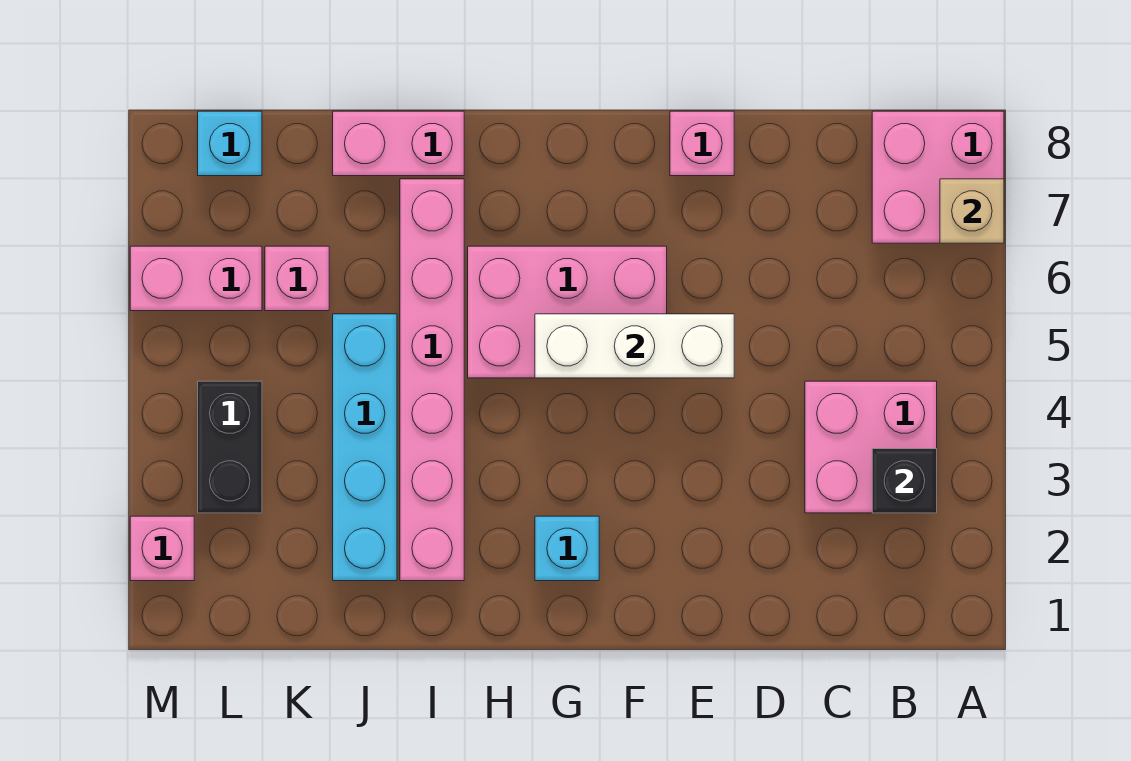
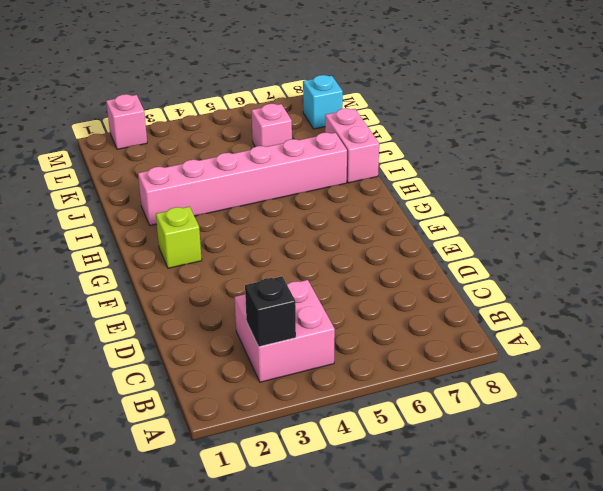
lime brick G2 level 1 -> cyan brick G2 level 1
none -> pink brick A7:B8 level 1
none -> pink brick E8 level 1
none -> pink brick F5:H6 level 1

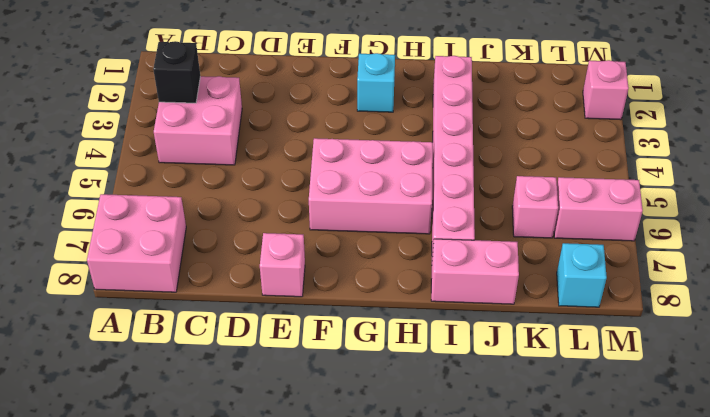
none -> cyan brick J2:J5 level 1
none -> black brick L3:L4 level 1
none -> tan brick A7 level 2

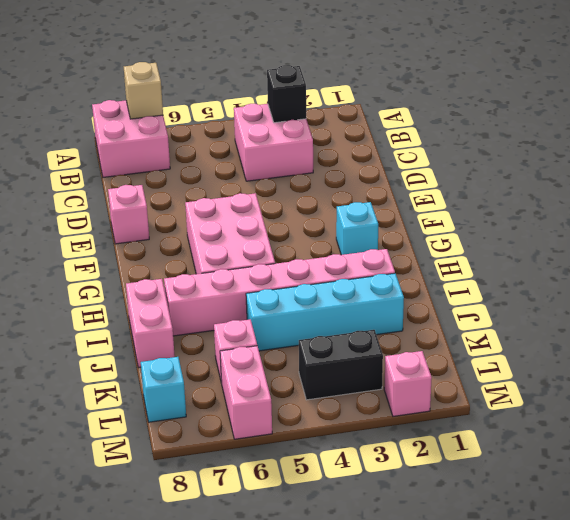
none -> white brick E5:G5 level 2

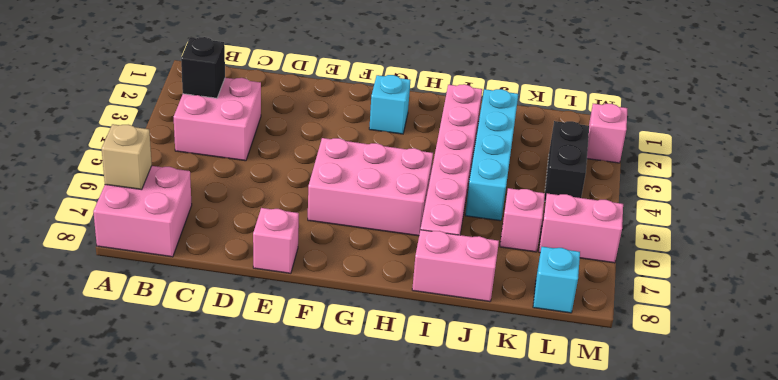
none -> white brick E5:G5 level 2

